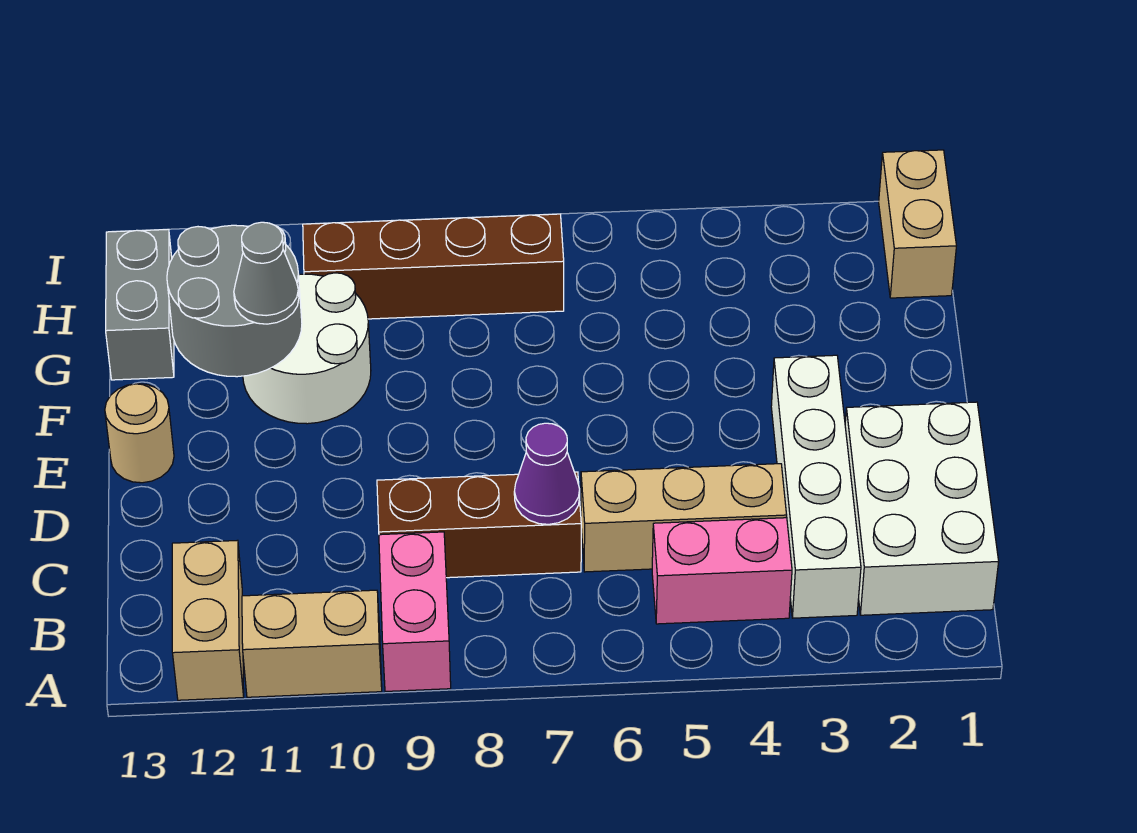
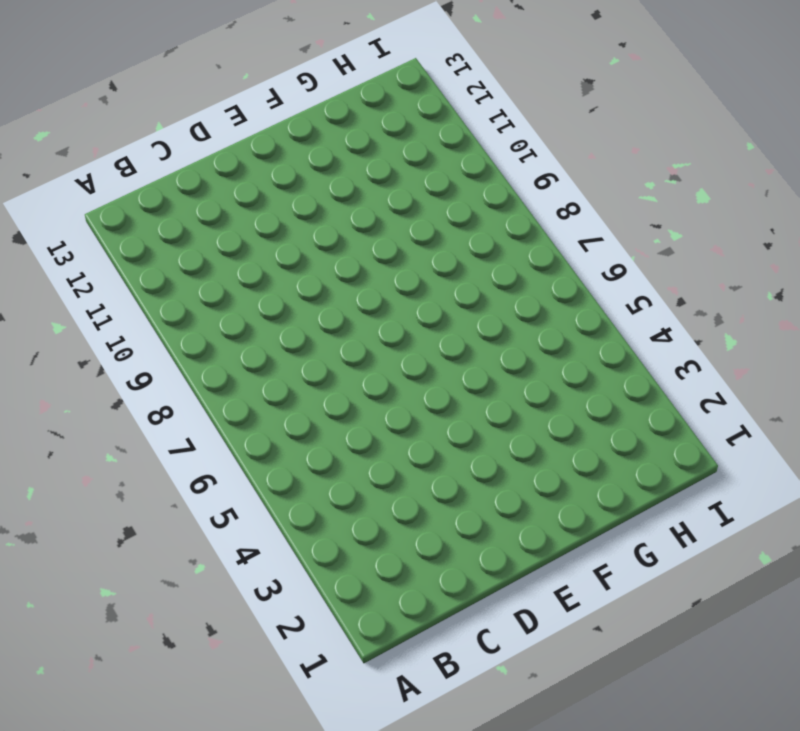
none -> pink brick A9:B9 level 1
none -> tan brick A10:A11 level 1
none -> tan brick A12:B12 level 1

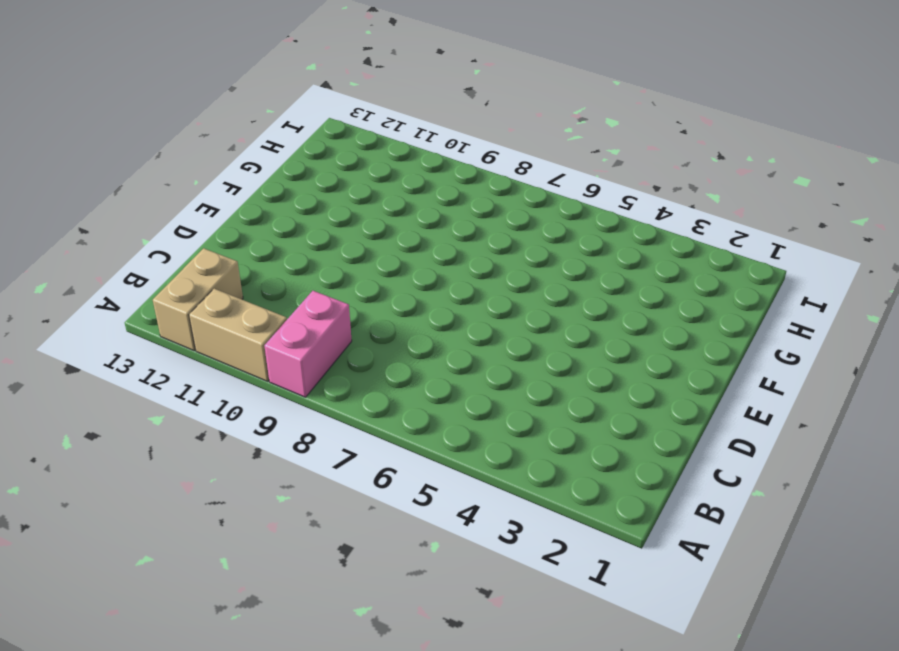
none -> white brick B1:D2 level 1
none -> white brick B3:E3 level 1
none -> pink brick B4:B5 level 1

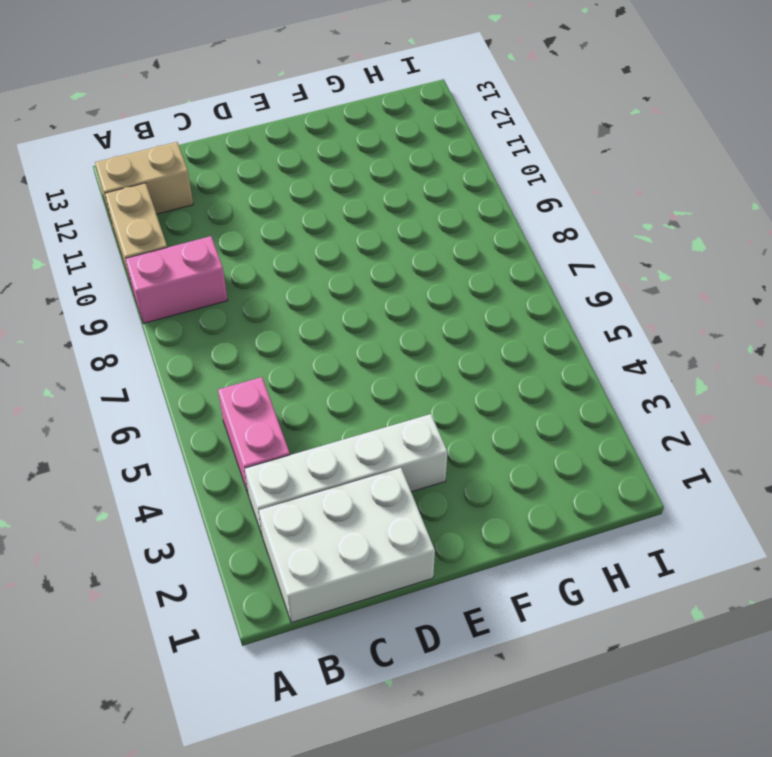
none -> tan brick C4:C6 level 1
none -> brown brick C7:C9 level 1
none -> tan round brick E13 level 1

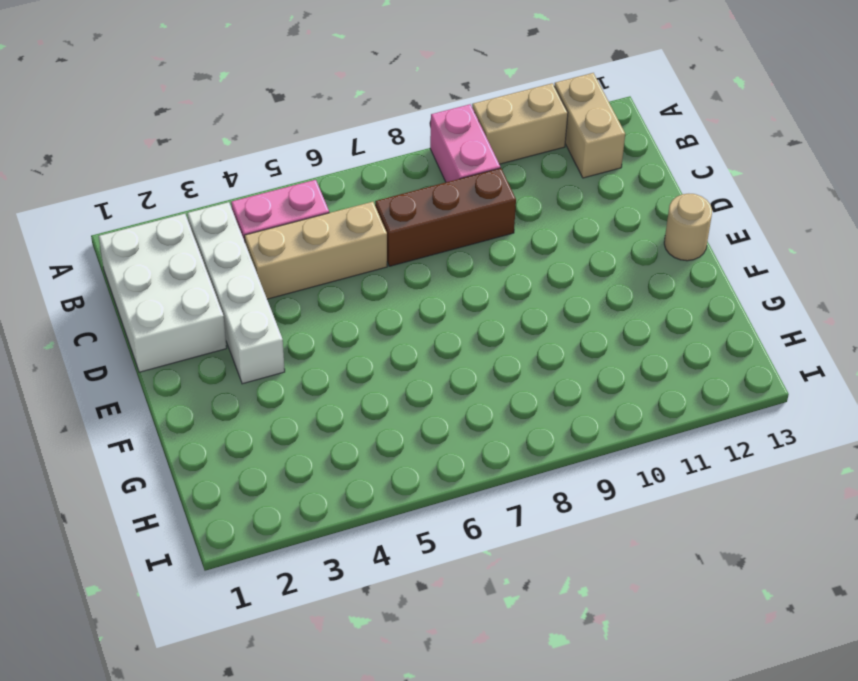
none -> white round brick F10:G11 level 1
none -> grey brick G13:H13 level 1
none -> tan brick H1:I1 level 1

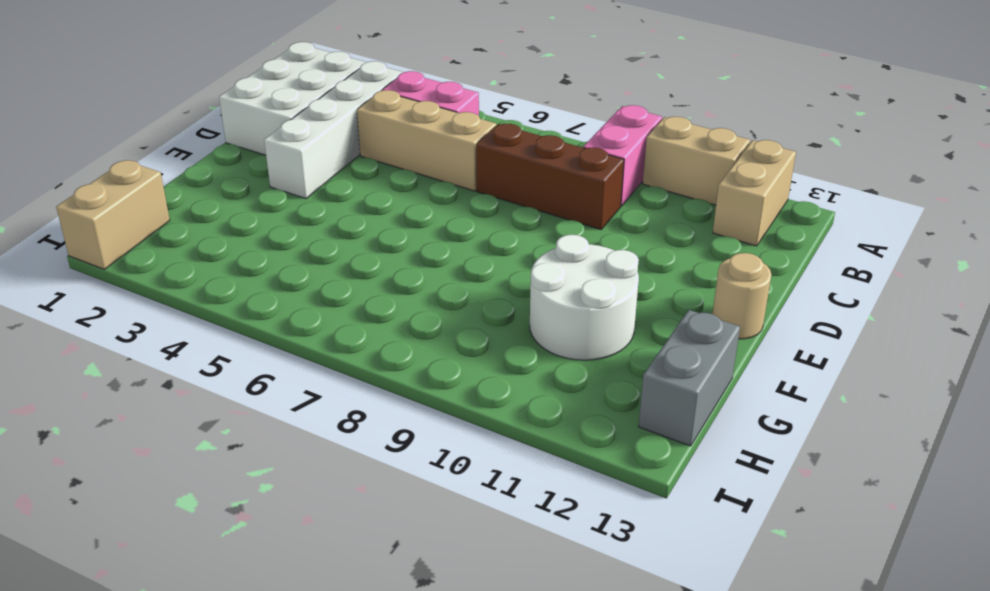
none -> brown brick H7:H10 level 1
none -> purple cone C7 level 2
none -> grey round brick F11:G12 level 2

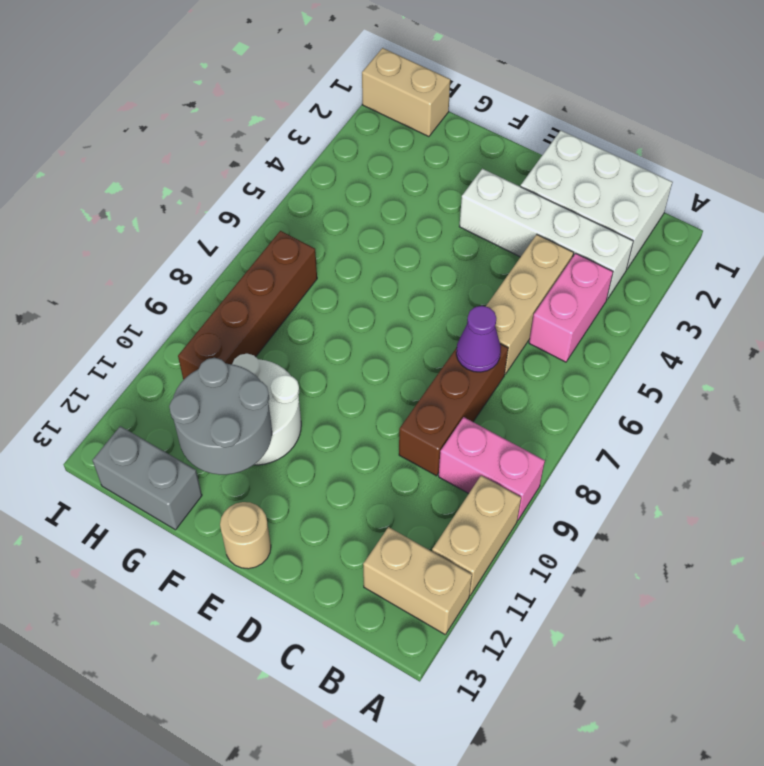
none -> grey cone F11 level 3

